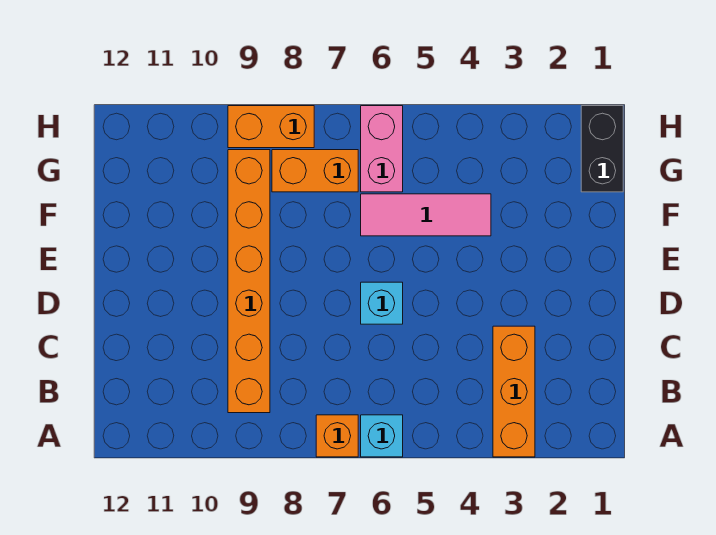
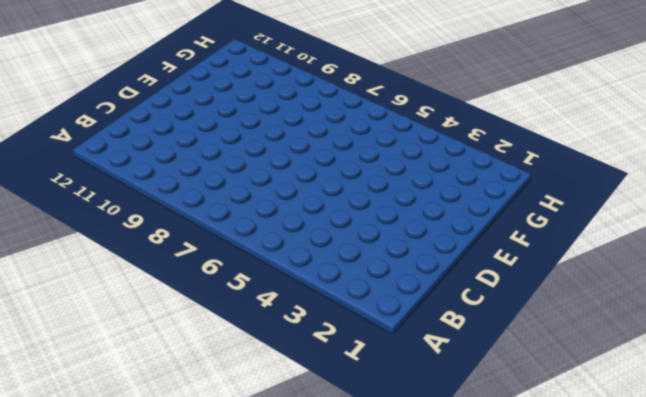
none -> orange brick A3:C3 level 1
none -> cyan brick A6 level 1

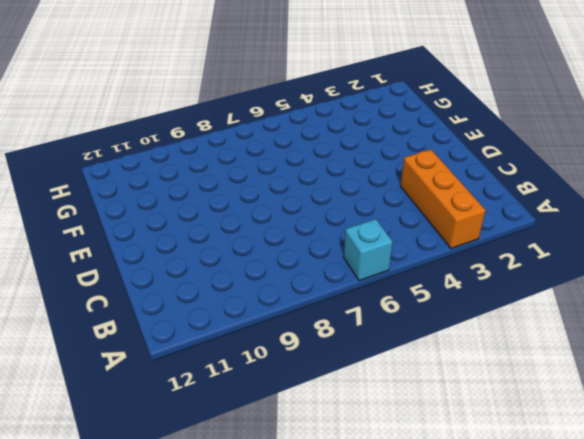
none -> orange brick A7 level 1
none -> orange brick B9:G9 level 1

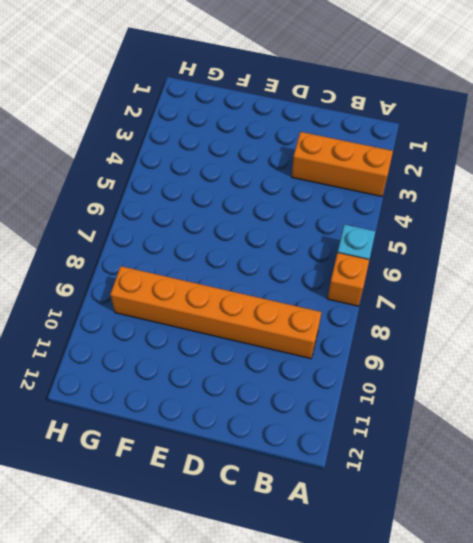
none -> cyan brick D6 level 1
none -> pink tile F4:F6 level 1

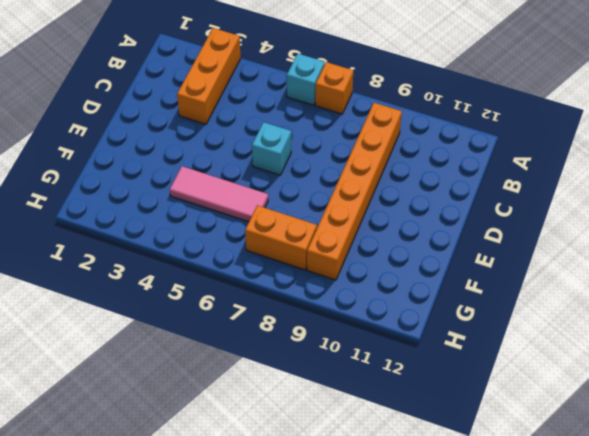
none -> black brick G1:H1 level 1
none -> pink brick G6:H6 level 1

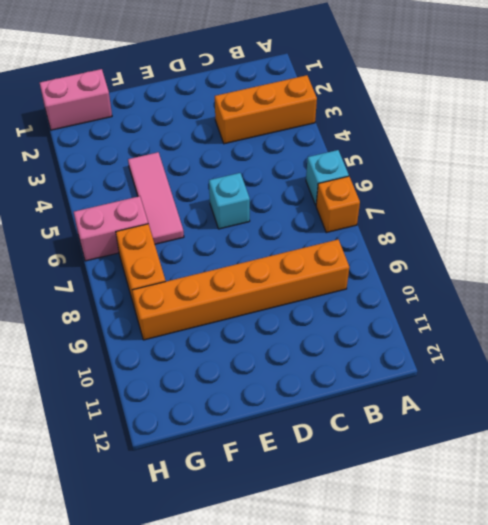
pink brick G1:H1 level 1 -> black brick G1:H1 level 1
none -> orange brick H8:H9 level 1

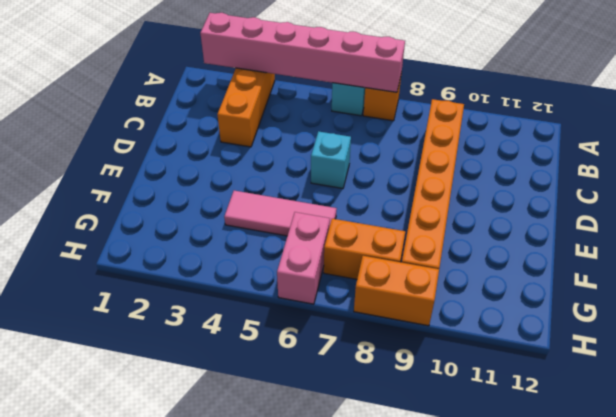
pink brick A2:A7 level 2 -> none
none -> black brick G1:H1 level 1

